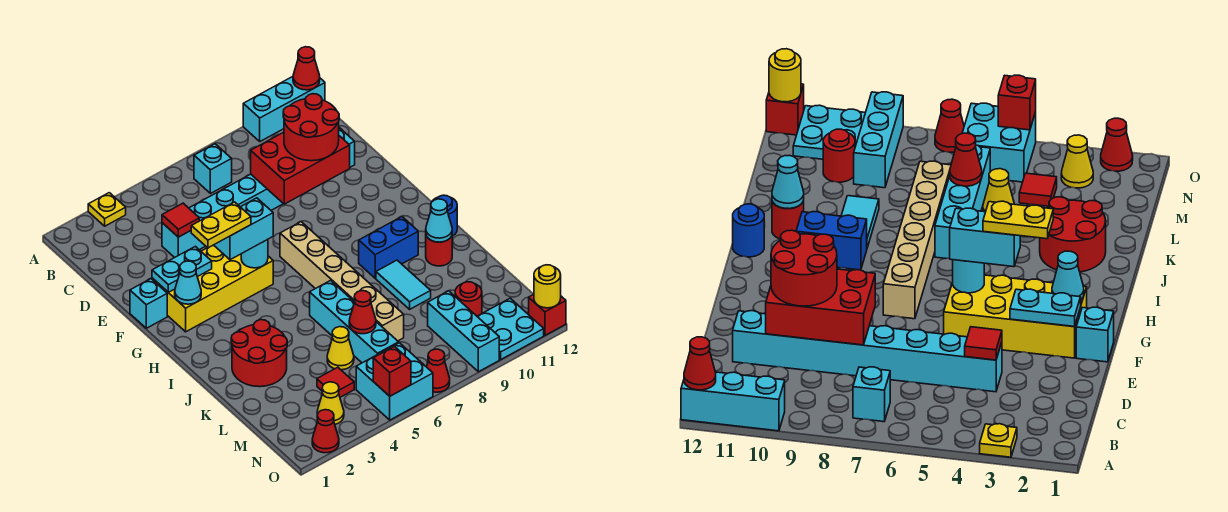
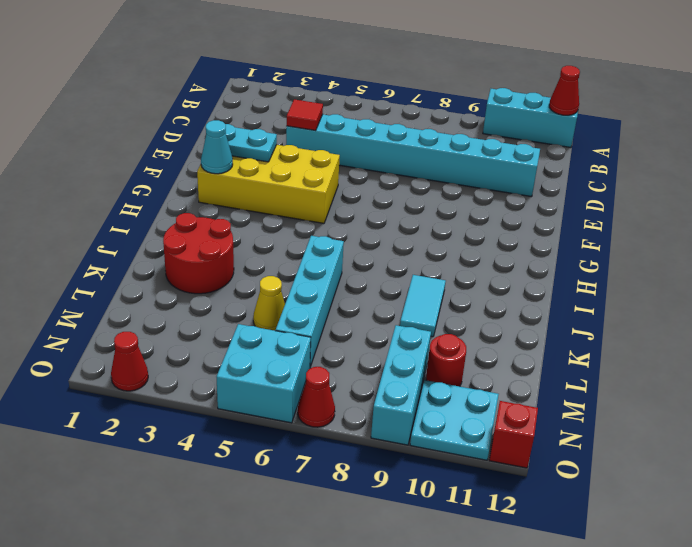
none -> yellow plate A3 level 1
none -> cyan brick B7 level 1
none -> cyan brick F1 level 1
none -> tan brick G7:L7 level 1

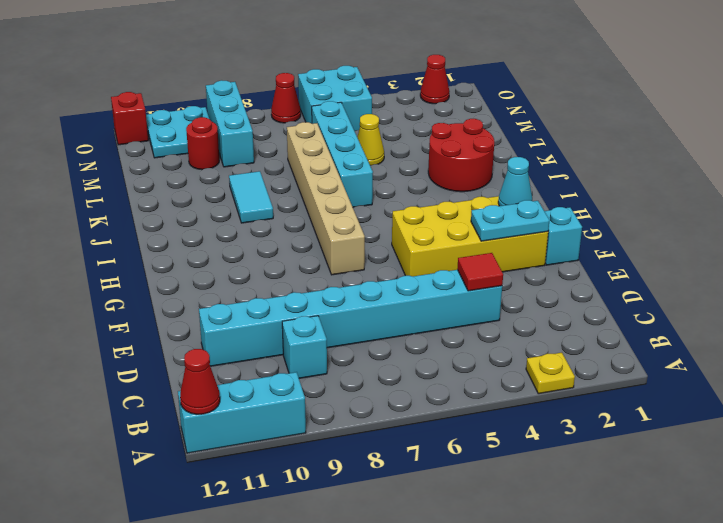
cyan brick C9 level 1 -> cyan brick B7 level 1
none -> blue brick I9:I10 level 1
none -> blue round brick I12 level 1
none -> red round brick J11 level 1
none -> red tile M4 level 1

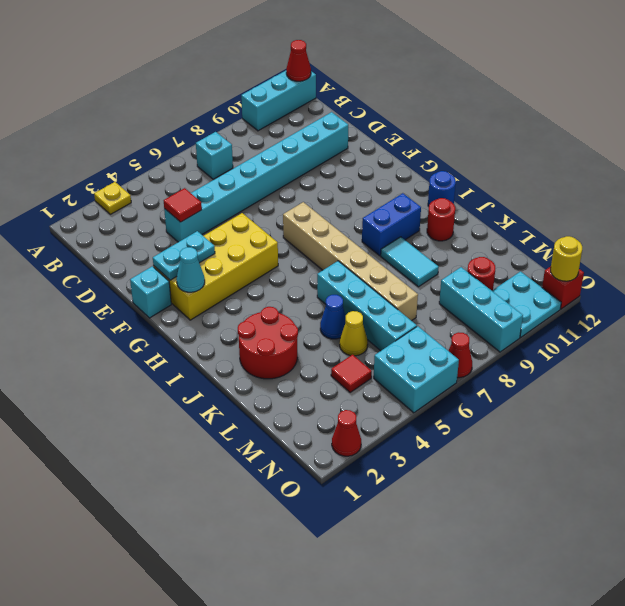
blue cone K5 level 1 -> none
none -> yellow cone N3 level 1
none -> red brick D8:E10 level 2
none -> cyan round brick G5 level 2
none -> cyan cone J11 level 2

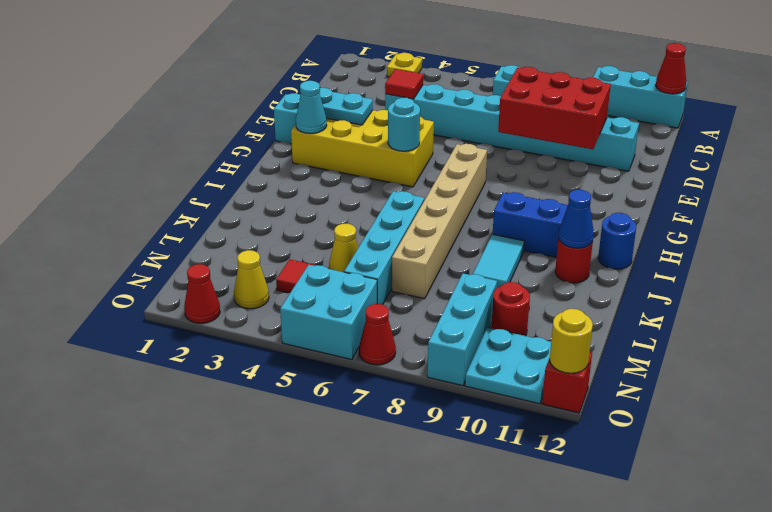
blue cone J11 level 2 -> cyan cone J11 level 2
none -> red round brick J2:K3 level 1
none -> red cone L6 level 2
none -> red brick O5 level 2
none -> red round brick D9:E10 level 3

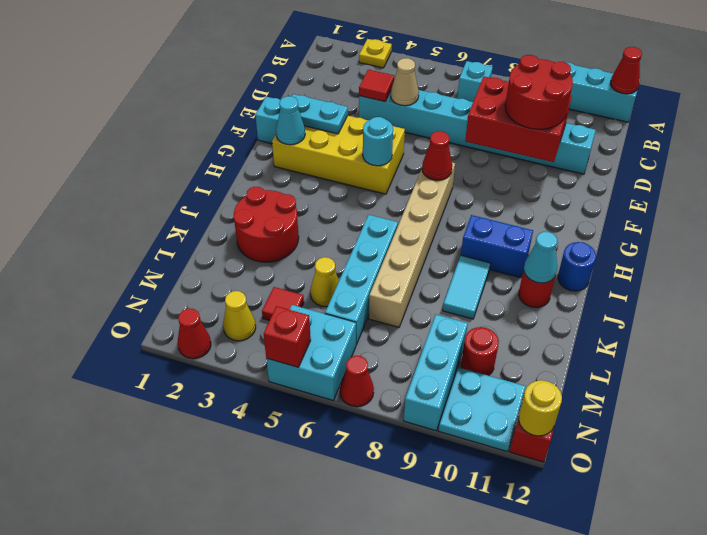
tan cone D5 level 2 -> none
red cone G7 level 2 -> red cone L6 level 2
none -> cyan brick G4:G5 level 3
none -> yellow plate G3:G4 level 4

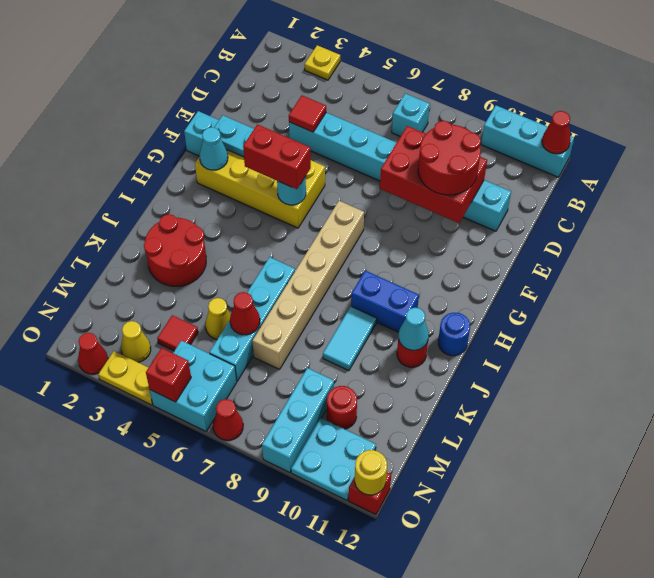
red brick G4:G5 level 3 -> cyan brick G4:G5 level 3
yellow plate O3:O4 level 1 -> yellow plate G3:G4 level 4

